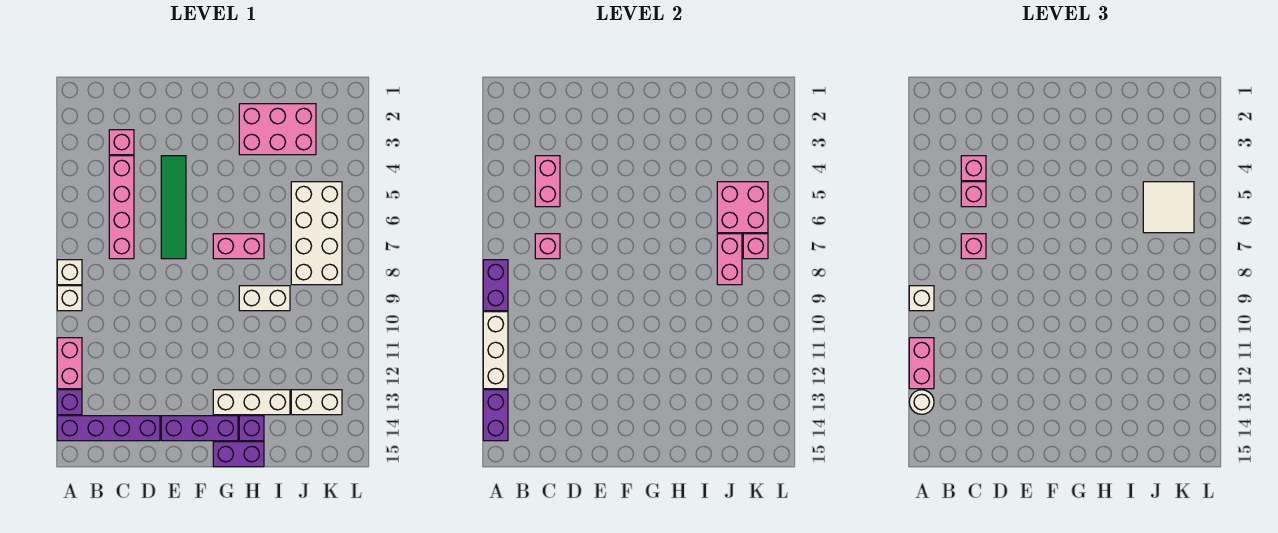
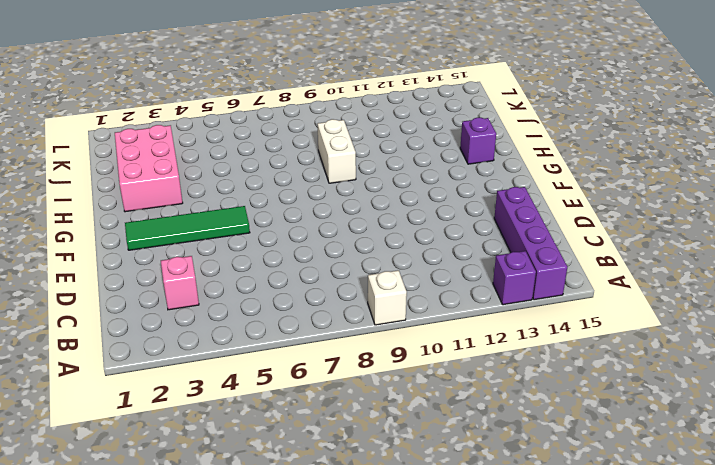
green tile F2:F5 level 1 -> green tile E4:E7 level 1
none -> white brick A8 level 1
none -> pink brick A11:A12 level 1
none -> pink brick C4:C7 level 1
none -> purple brick E14:G14 level 1

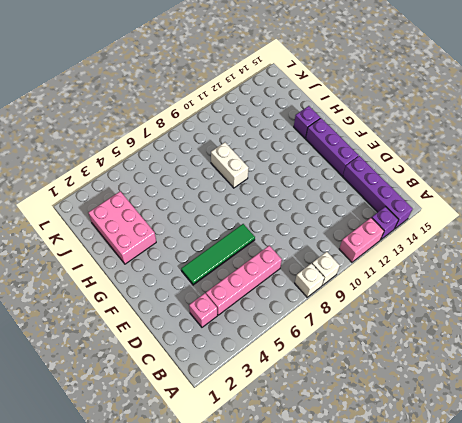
none -> pink brick G7:H7 level 1
none -> white brick G13:I13 level 1
none -> purple brick G15:H15 level 1
none -> white brick J5:K8 level 1

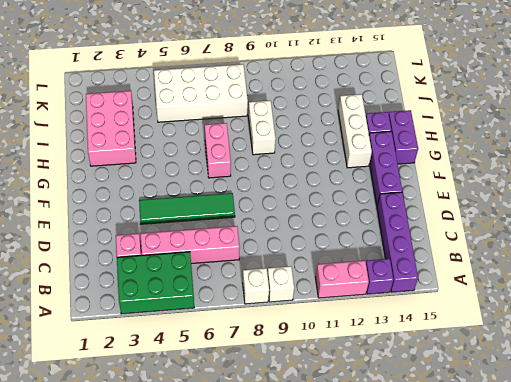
green brick A3:B5 level 1 -> none
none -> white brick J13:K13 level 1
none -> purple brick A8:A9 level 2
none -> white brick A10:A12 level 2
none -> purple brick A13:A14 level 2

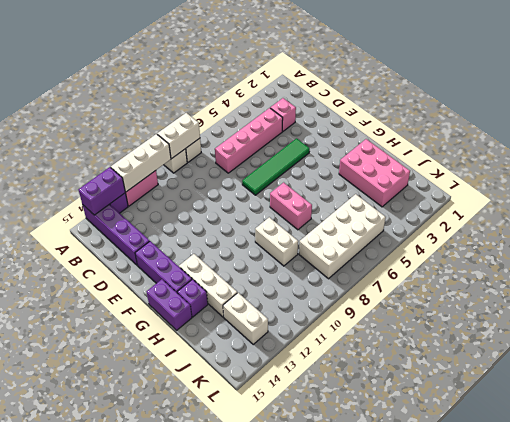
white brick A8:A9 level 2 -> purple brick A8:A9 level 2
none -> pink brick C4:C5 level 2
none -> pink brick C7 level 2
none -> pink brick J5:K6 level 2
none -> pink brick J7:J8 level 2

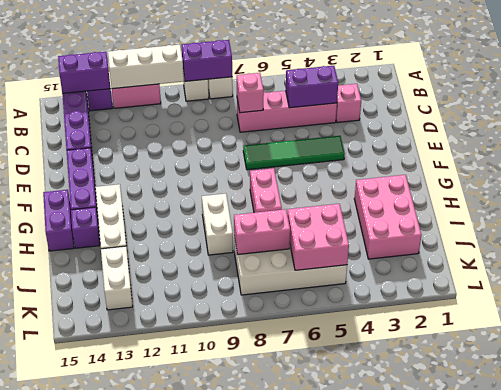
purple brick C4:C5 level 2 -> pink brick C4:C5 level 2
none -> pink brick K7 level 2
none -> white brick A9 level 3
none -> pink brick A11:A12 level 3
none -> white round brick A13 level 3

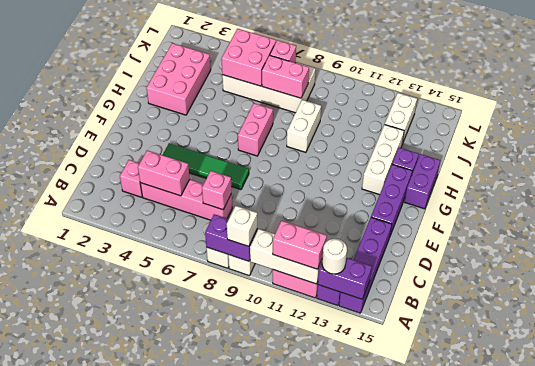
none -> pink brick C4 level 3
none -> pink brick C5 level 3
none -> pink brick C7 level 3
none -> white tile J5:K6 level 3

